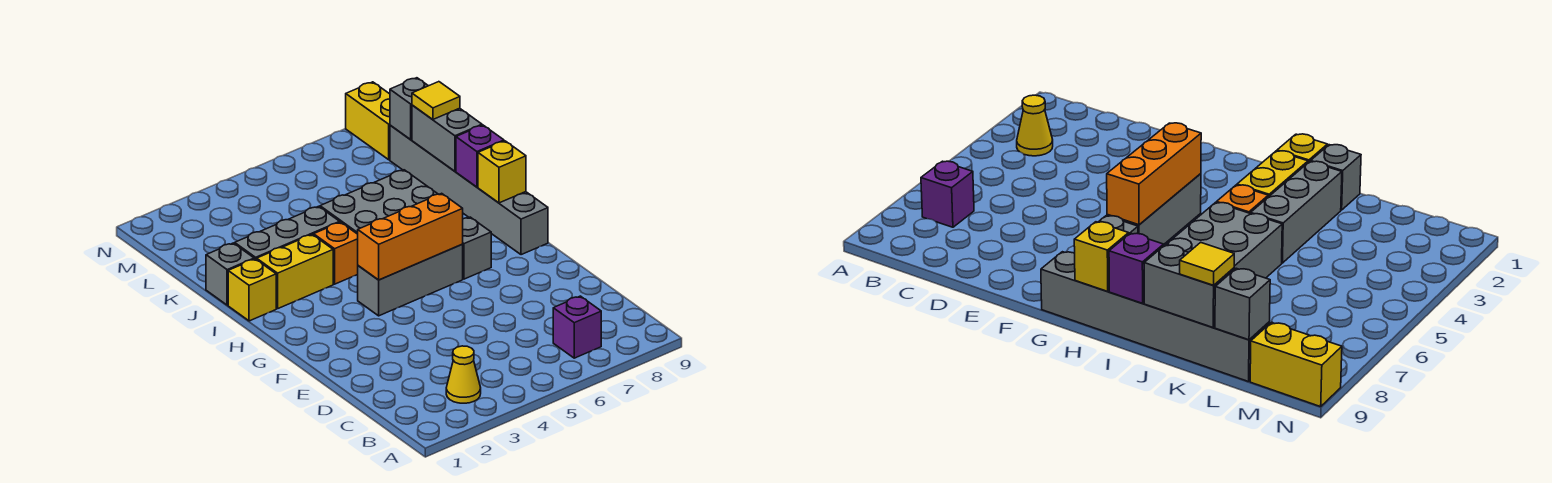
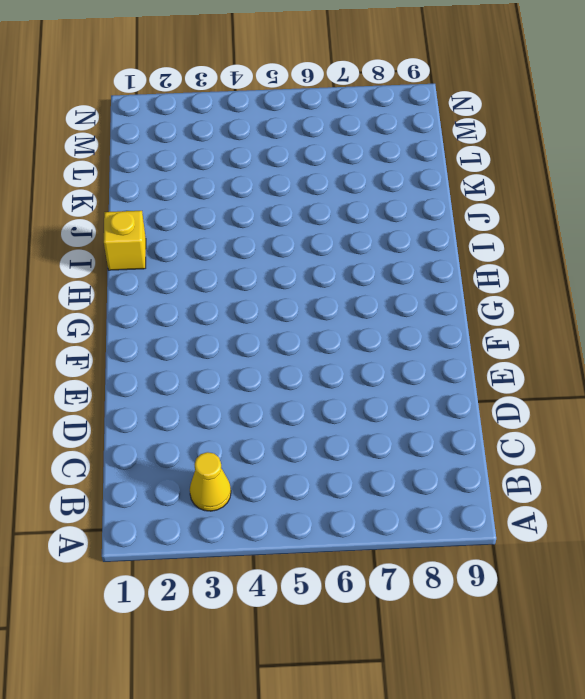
none -> purple brick B7 level 1
none -> grey brick G4:G6 level 1
none -> grey brick G7 level 1

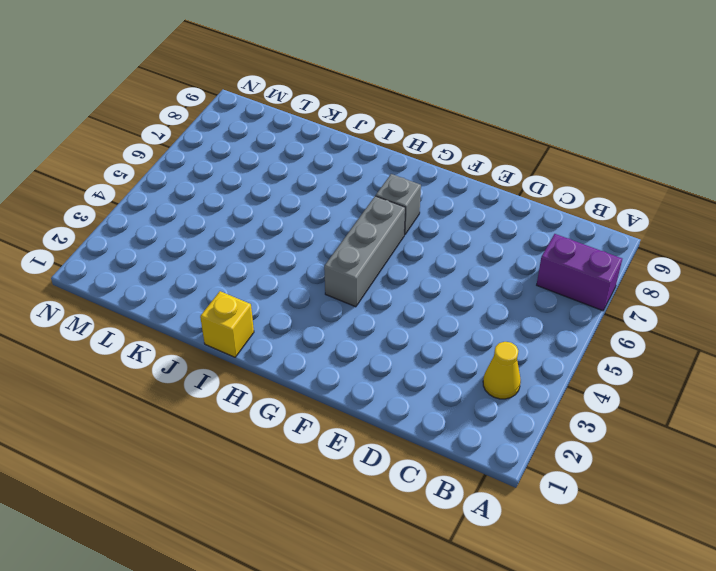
purple brick A7:B7 level 1 -> purple brick B7 level 1
none -> grey brick G9:L9 level 1
none -> yellow brick I2:I3 level 1
none -> orange brick I4 level 1

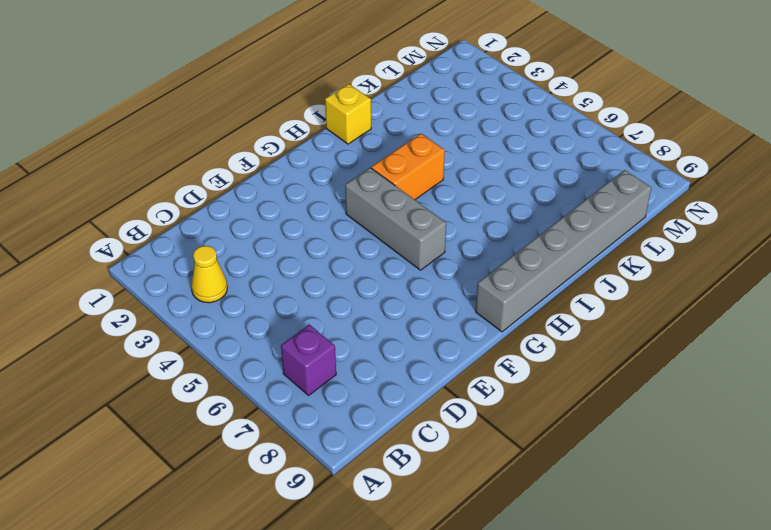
orange brick H4:I4 level 1 -> orange brick I4 level 1
none -> grey brick G7 level 1
none -> yellow brick I2:I3 level 1
none -> grey brick I5:J7 level 1

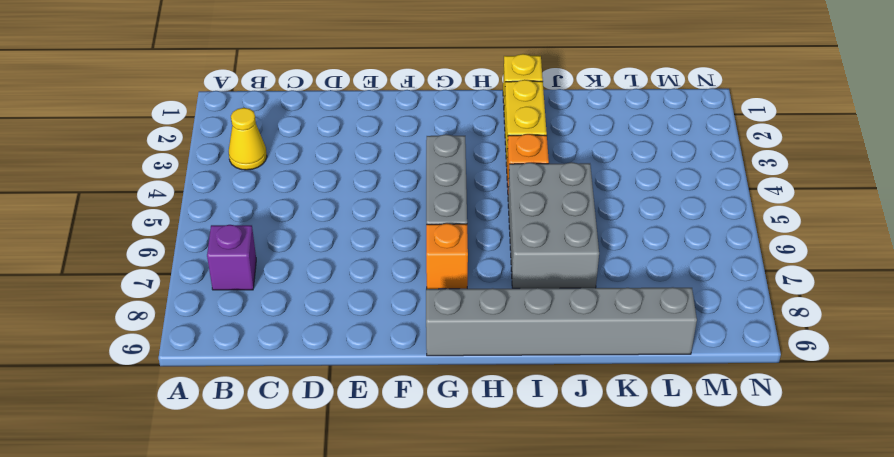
orange brick G7 level 1 -> grey brick G7 level 1
none -> grey brick J1 level 1
none -> grey brick J2:J4 level 1
none -> yellow brick M9:N9 level 1

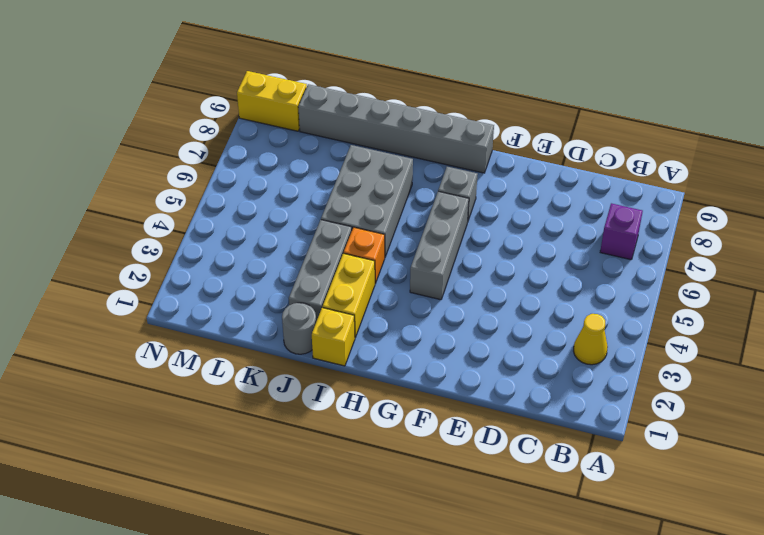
grey round brick J1 level 1 -> grey brick J1 level 1
none -> orange brick G4:G6 level 2
none -> yellow brick H9 level 2
none -> purple brick I9 level 2

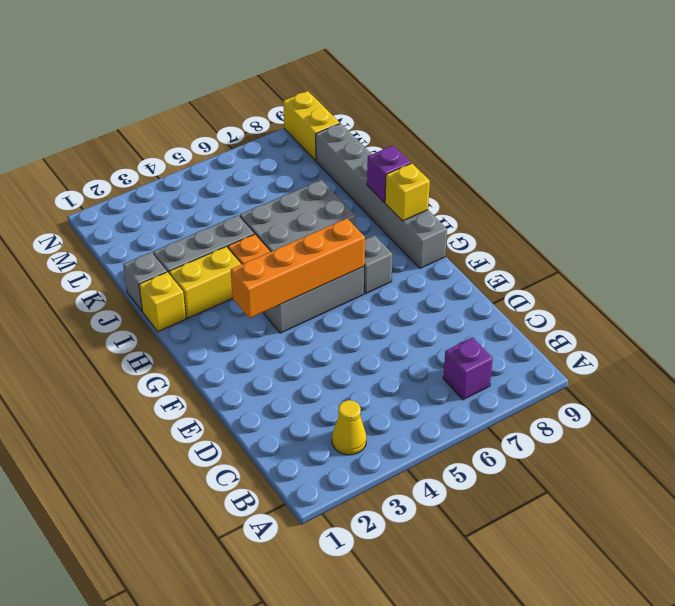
orange brick G3:G6 level 2 -> orange brick G4:G6 level 2
none -> grey brick J9:K9 level 2
none -> grey brick L9 level 2
none -> yellow tile K9 level 3

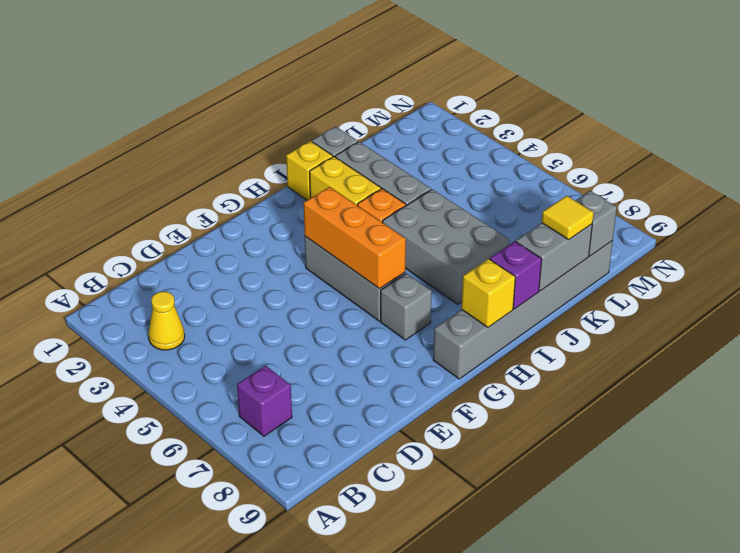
none -> yellow brick M9:N9 level 1

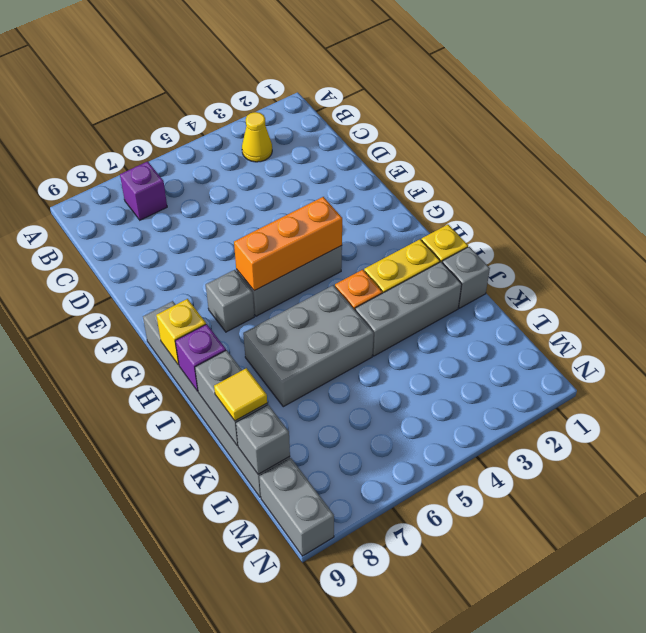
grey brick M9:N9 level 1 -> yellow brick M9:N9 level 1

